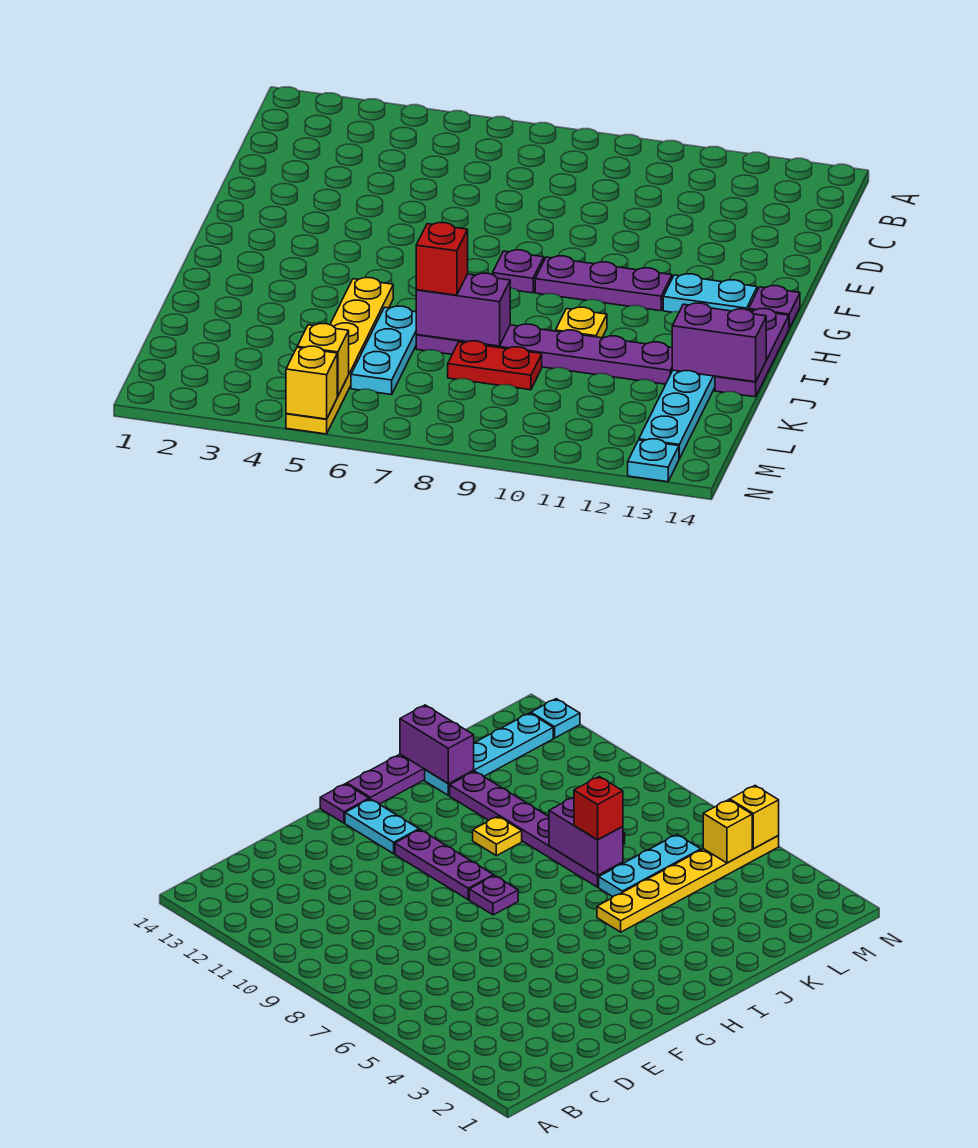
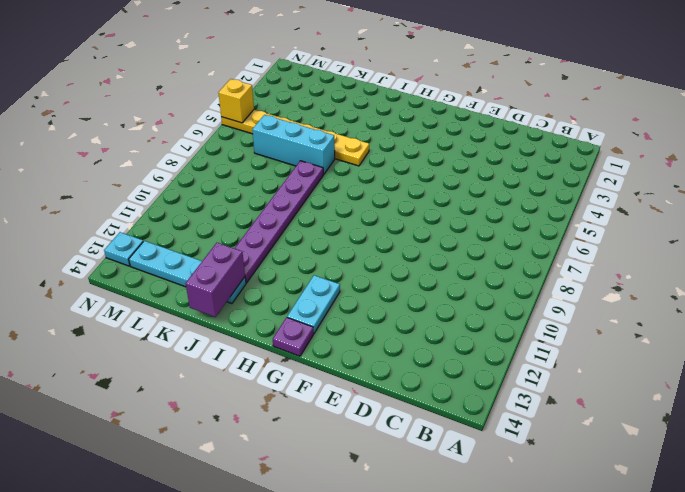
cyan brick J6:L6 level 1 -> cyan plate J6:L6 level 1
none -> purple plate G8 level 1
none -> purple plate G9:G11 level 1
none -> purple plate H14:J14 level 1

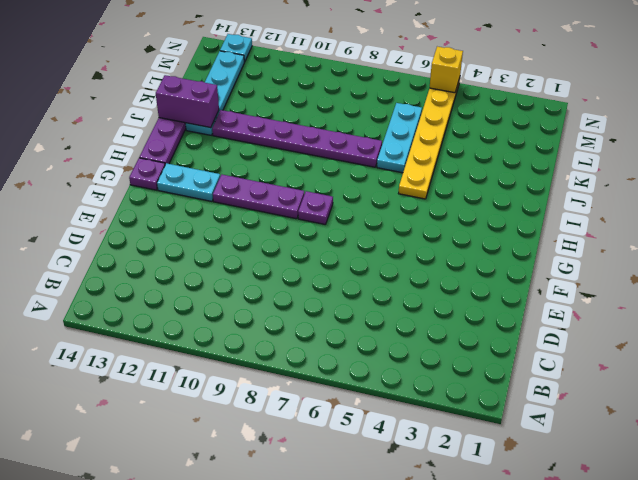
none -> yellow plate I10 level 1
none -> red plate K8:K9 level 1
none -> purple brick J7:J8 level 2

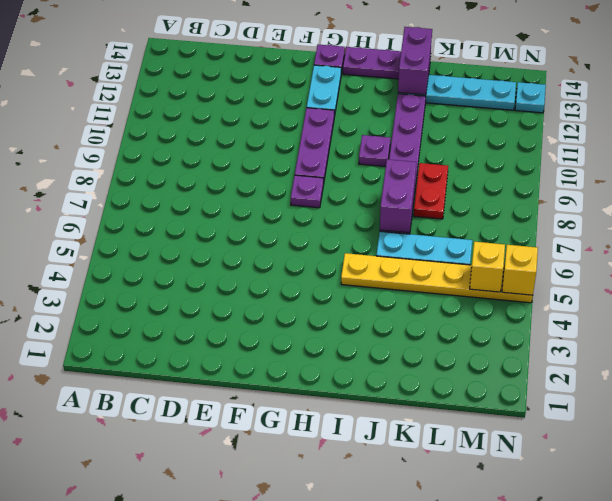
purple plate I10 level 1 -> yellow plate I10 level 1
none -> red brick J7 level 3

